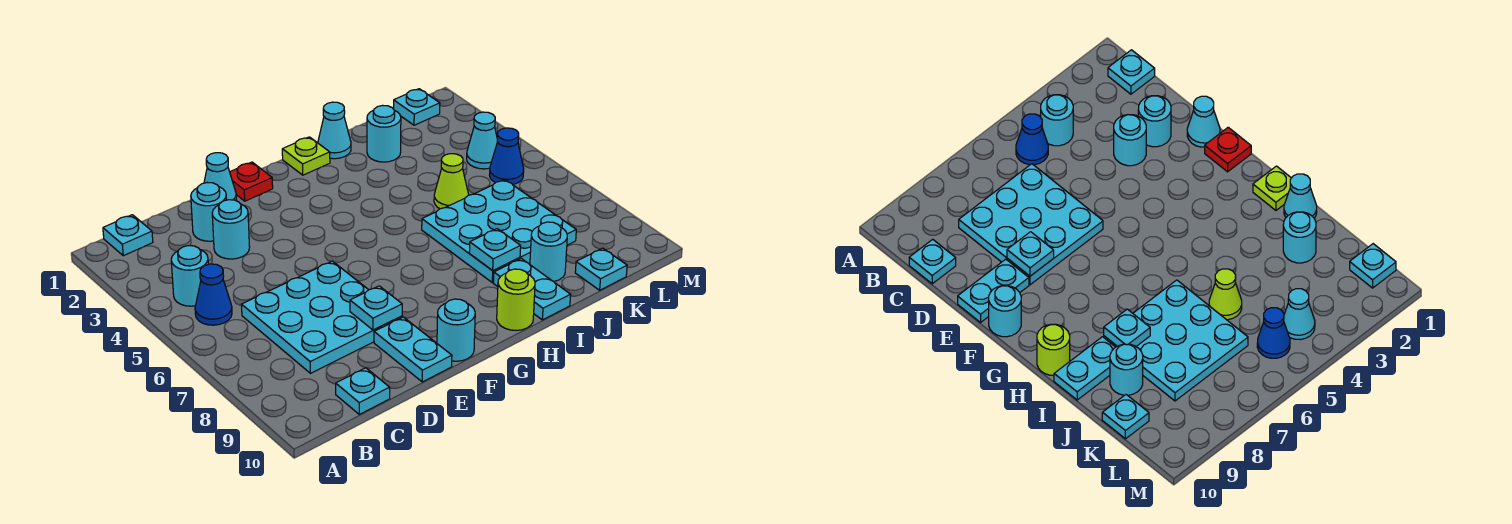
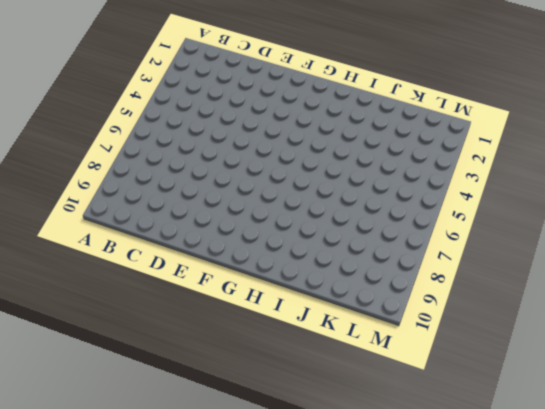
none -> cyan plate B1 level 1
none -> cyan round brick B4 level 1
none -> blue cone B5 level 1

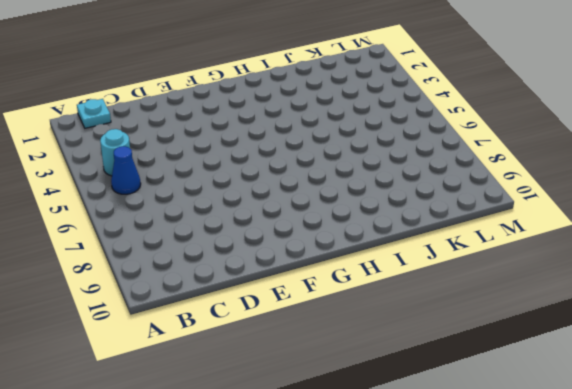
none -> cyan plate C6:E8 level 1
none -> cyan plate C10 level 1
none -> cyan round brick D2 level 1

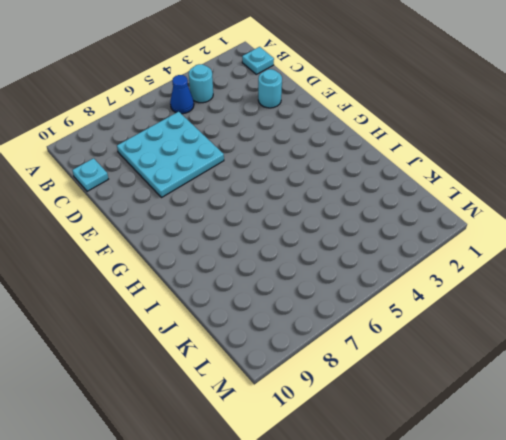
none -> cyan round brick D3 level 1
none -> cyan cone E1 level 1
none -> cyan plate E9:E10 level 1

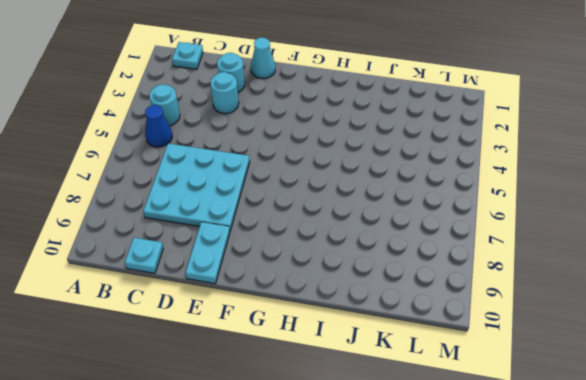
none -> red plate F1 level 1
none -> cyan round brick F10 level 1
none -> lime plate H1 level 1

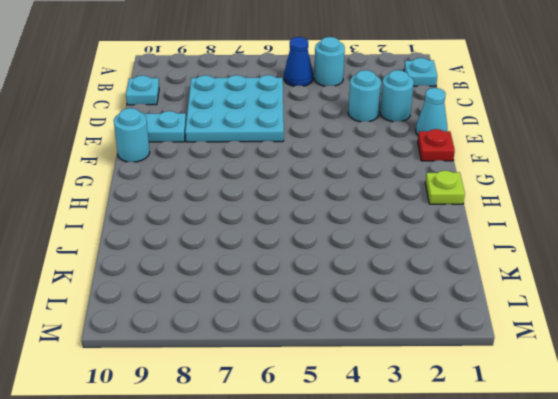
none -> lime round brick H10 level 1
none -> cyan cone I1 level 1
none -> cyan plate I6:K8 level 1

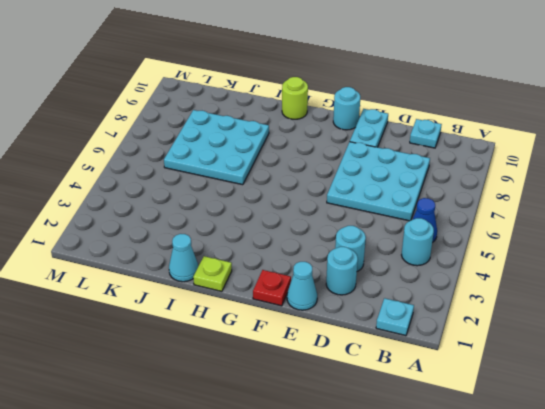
none -> cyan plate I9:I10 level 1
none -> cyan round brick J2 level 1
none -> lime cone J5 level 1

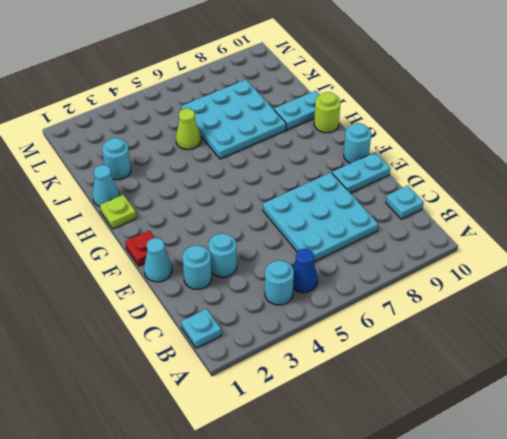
none -> cyan round brick J9 level 1
none -> cyan plate K10 level 1
none -> cyan plate L1 level 1

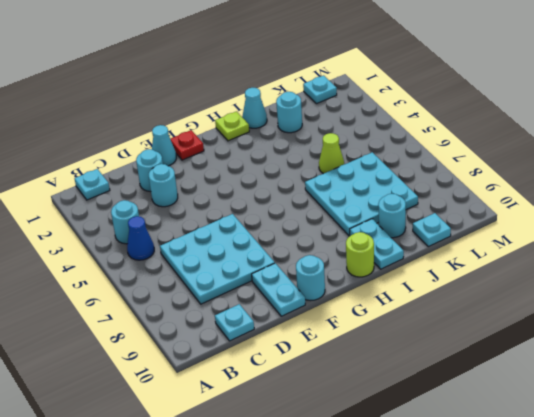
none -> cyan cone L4 level 1
none -> blue cone L5 level 1
none -> cyan plate E8 level 2

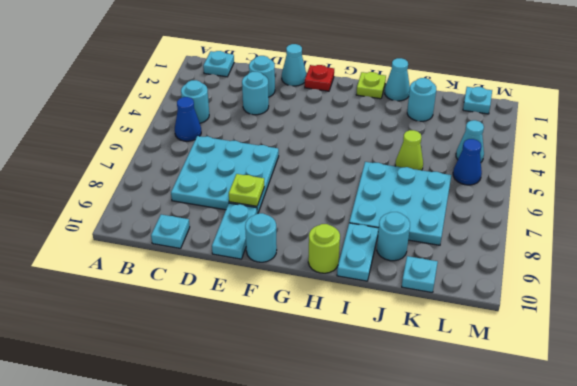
lime plate E8 level 2 -> cyan plate E8 level 2
none -> cyan plate I8 level 2

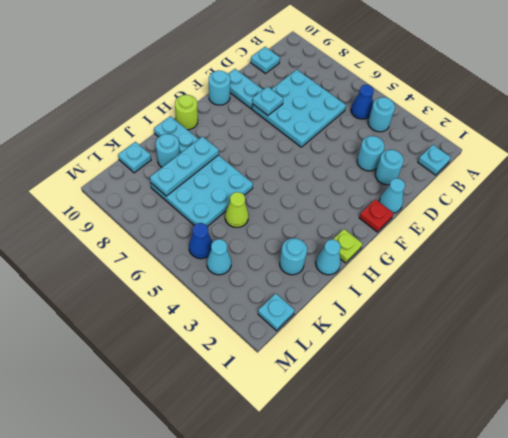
cyan plate I8:K8 level 2 -> cyan plate I8 level 2

